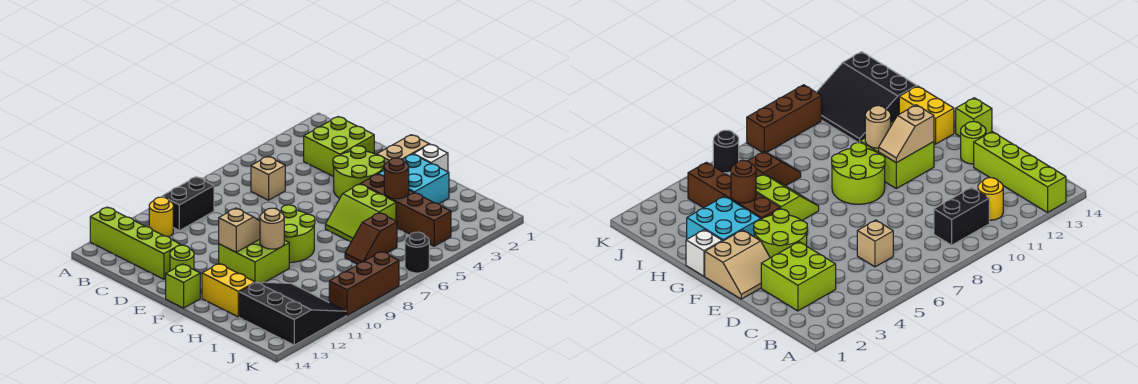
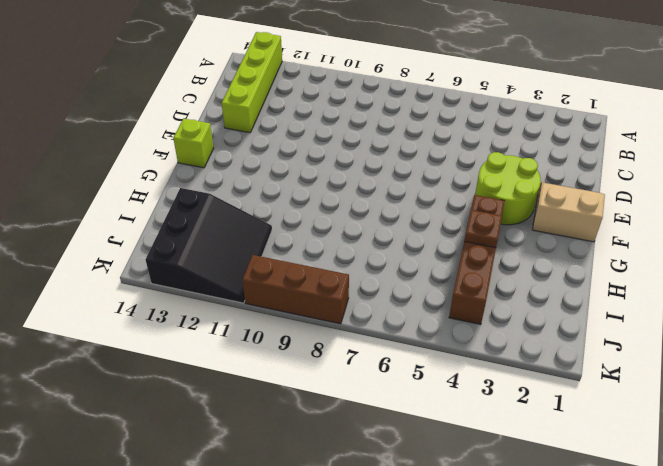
brown plate H4 level 2 -> brown round brick H4 level 2
none -> black brick B9:B10 level 1
none -> yellow round brick B11 level 1
none -> lime brick C2:D3 level 1

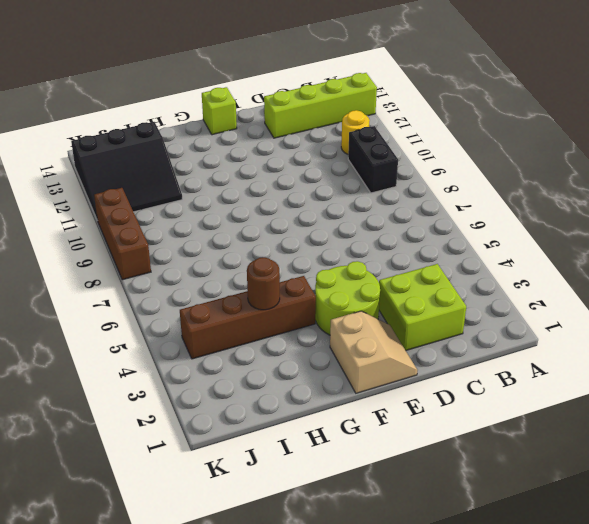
none -> tan brick C6 level 1
none -> lime round brick E13 level 1
none -> lime round brick F8:G9 level 1

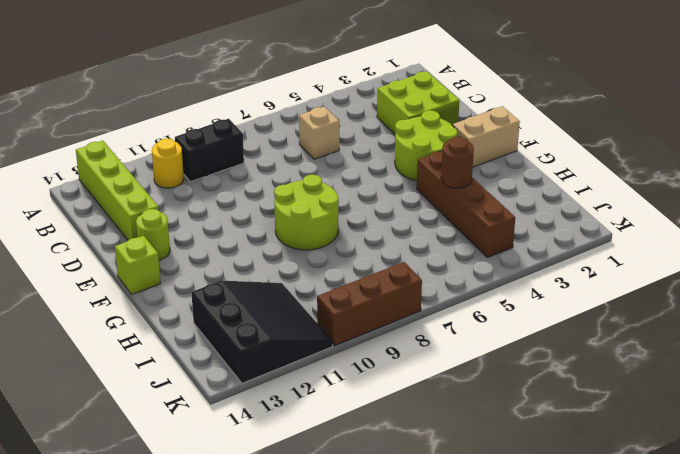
none -> lime brick F10:G11 level 1
none -> white brick G1 level 1
none -> cyan brick G2:H3 level 1

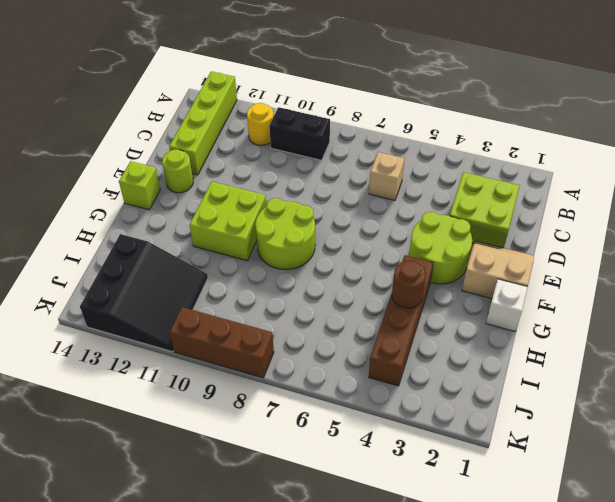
none -> cyan brick G2:H3 level 1
none -> lime slope G5:H6 level 1 top 5
none -> yellow brick G13:H13 level 1

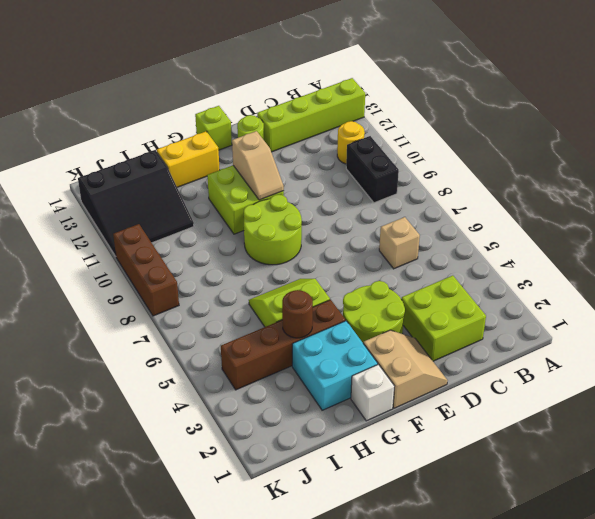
none -> brown slope I6:I7 level 1 top 6
none -> black round brick K6 level 1
none -> tan round brick G10 level 2

